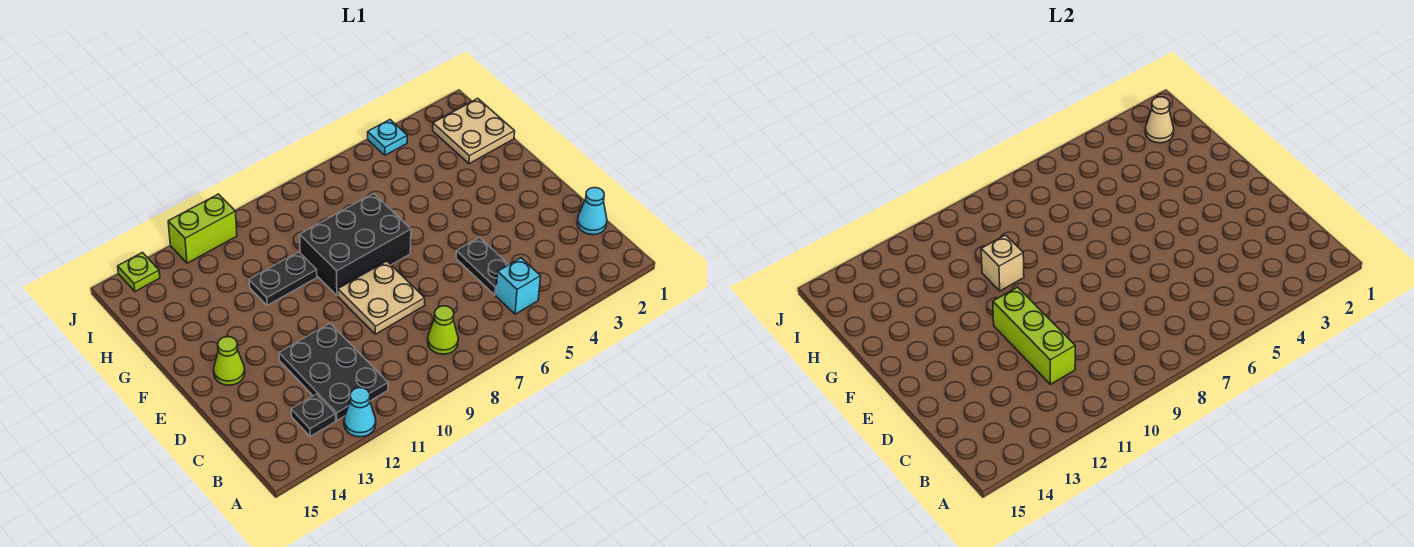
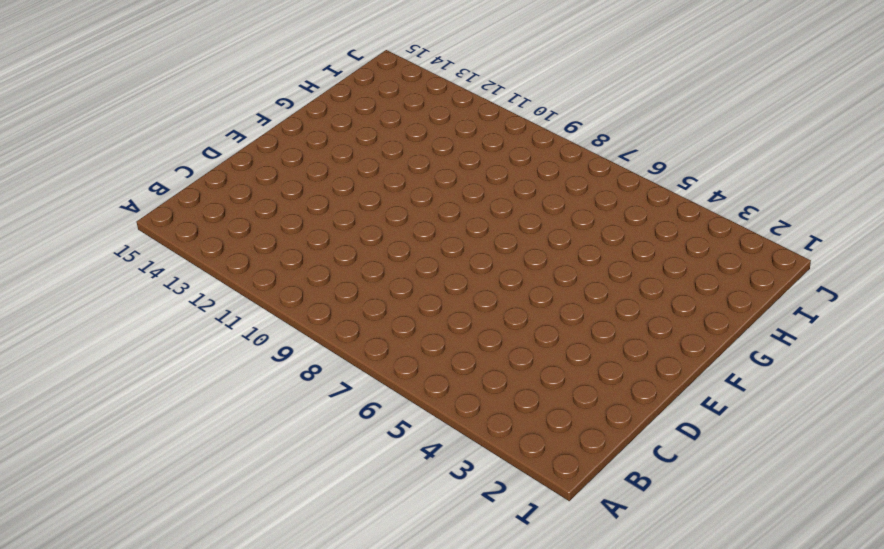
none -> cyan cone A12 level 1
none -> cyan brick B5 level 1
none -> lime cone B8 level 1

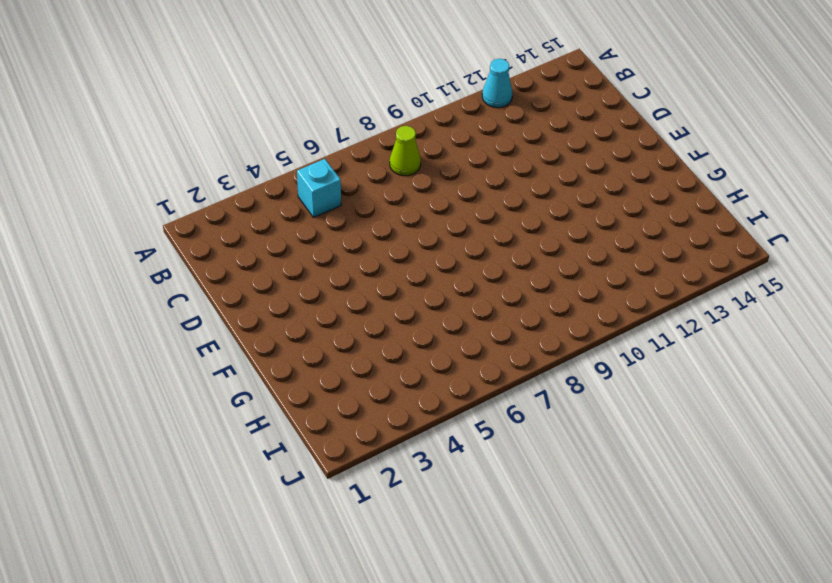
none -> black plate B11:D12 level 1
none -> black plate B13 level 1
none -> cyan cone C1 level 1

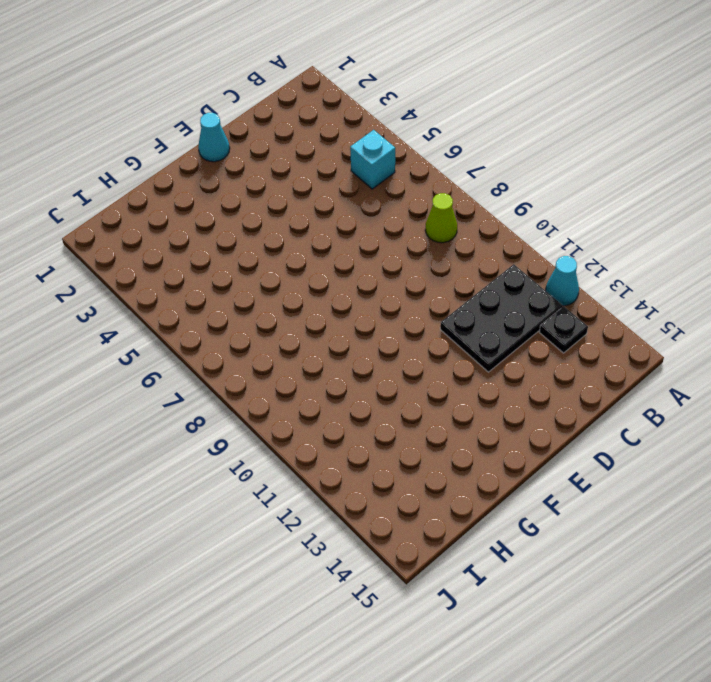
cyan cone E1 level 1 -> cyan cone C1 level 1
none -> black plate C5:D5 level 1
none -> tan plate D8:E9 level 1
none -> lime cone E14 level 1

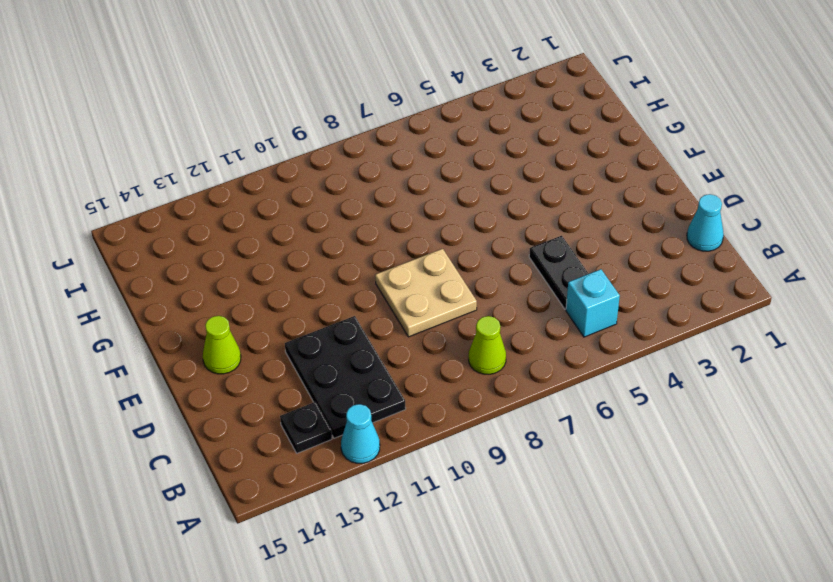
none -> black brick F7:G9 level 1
none -> black plate G10:G11 level 1
none -> tan plate H1:I2 level 1

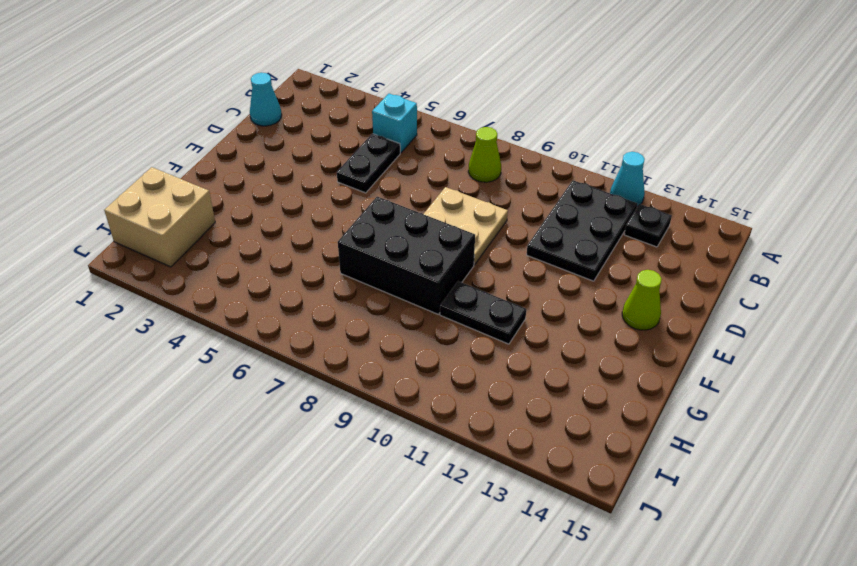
tan brick H1:I2 level 1 -> tan plate H1:I2 level 1
none -> cyan plate J4 level 1
none -> lime brick J11:J12 level 1
none -> lime plate J14 level 1

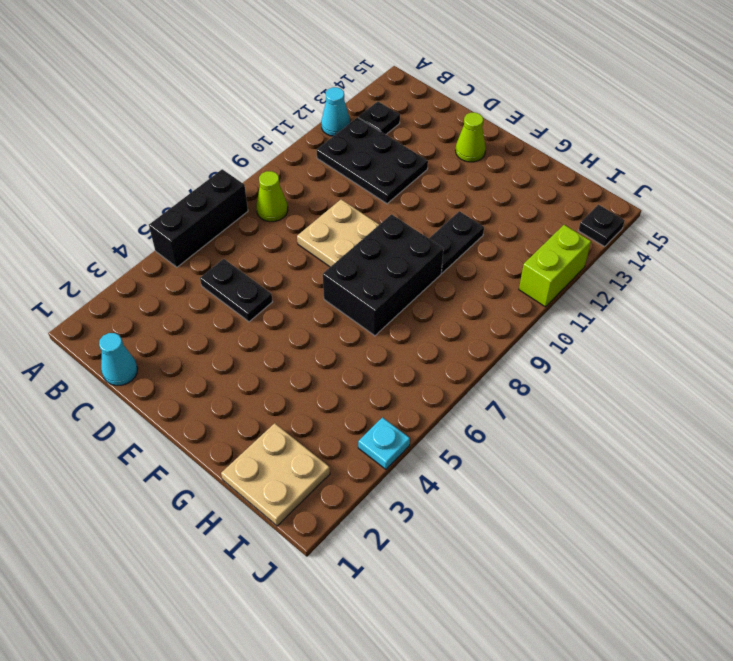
black brick A5:A7 level 1 -> none
black plate J14 level 1 -> lime plate J14 level 1
none -> cyan brick B5 level 1
none -> lime brick C11:E11 level 2
none -> tan brick G10 level 2

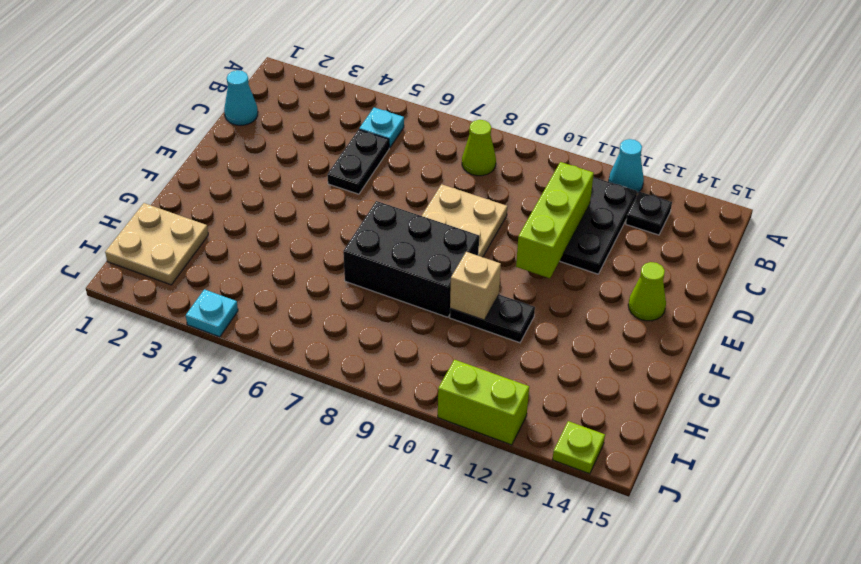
cyan plate B5 level 1 -> cyan brick B5 level 1
none -> tan cone I2 level 2

